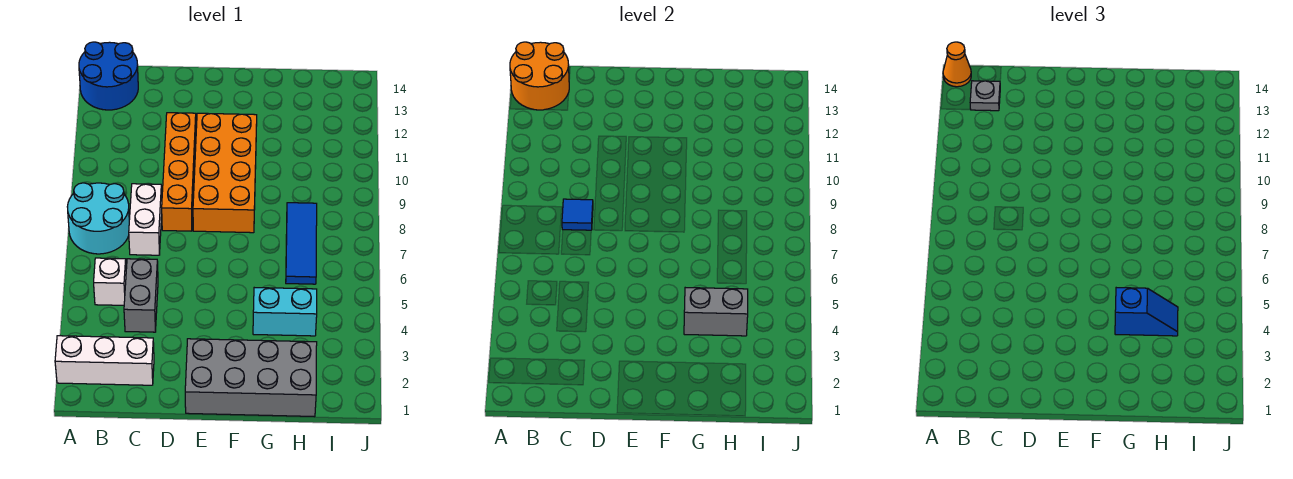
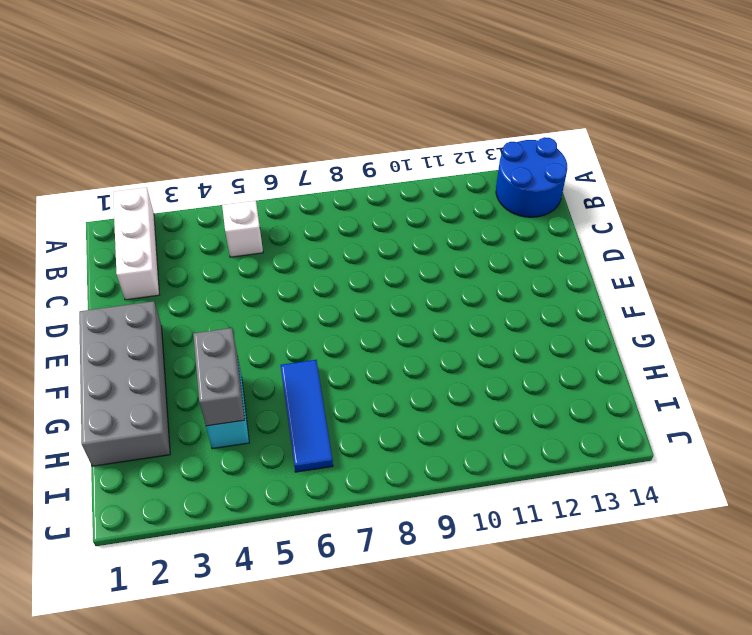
blue tile G6:I6 level 1 -> blue tile H6:H8 level 1
none -> cyan round brick A7:B8 level 1
none -> grey brick C4:C5 level 1
none -> white brick C7:C8 level 1

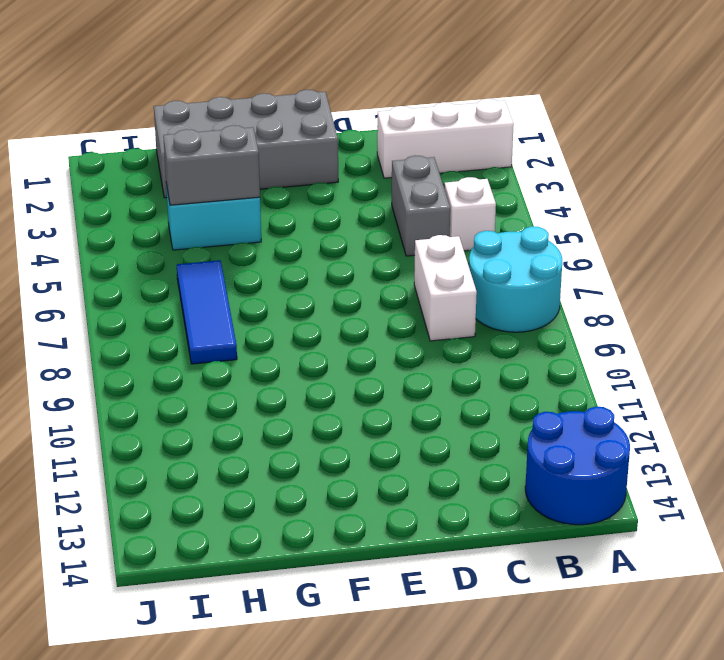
none -> orange brick D8:D11 level 1
none -> orange brick E8:F11 level 1
none -> orange round brick A13:B14 level 2

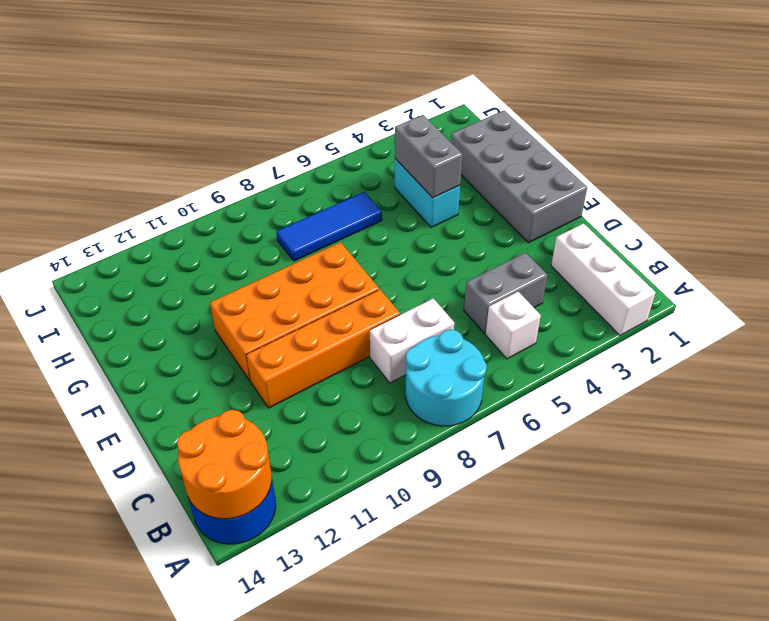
none -> blue tile C8 level 2
none -> orange cone A14 level 3
none -> grey plate B13 level 3

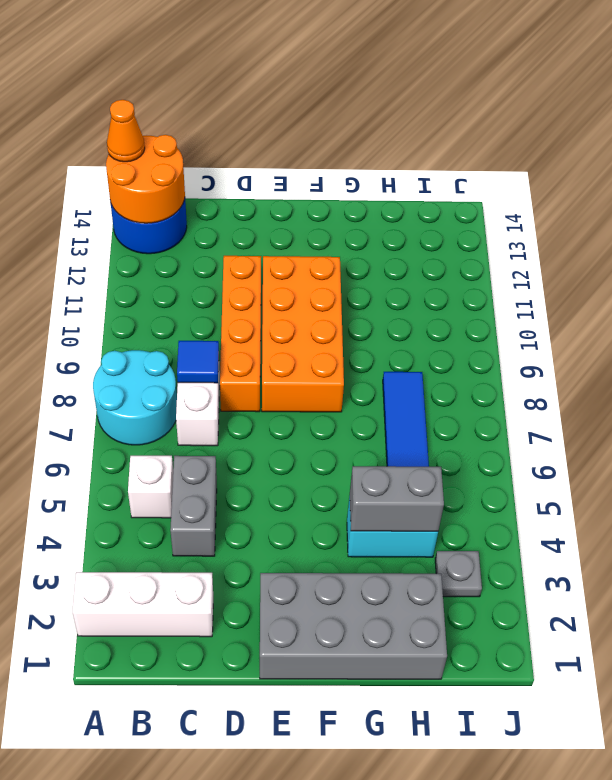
grey plate I3 level 1 -> grey plate B13 level 3
none -> blue slope G4:H4 level 3 top G

